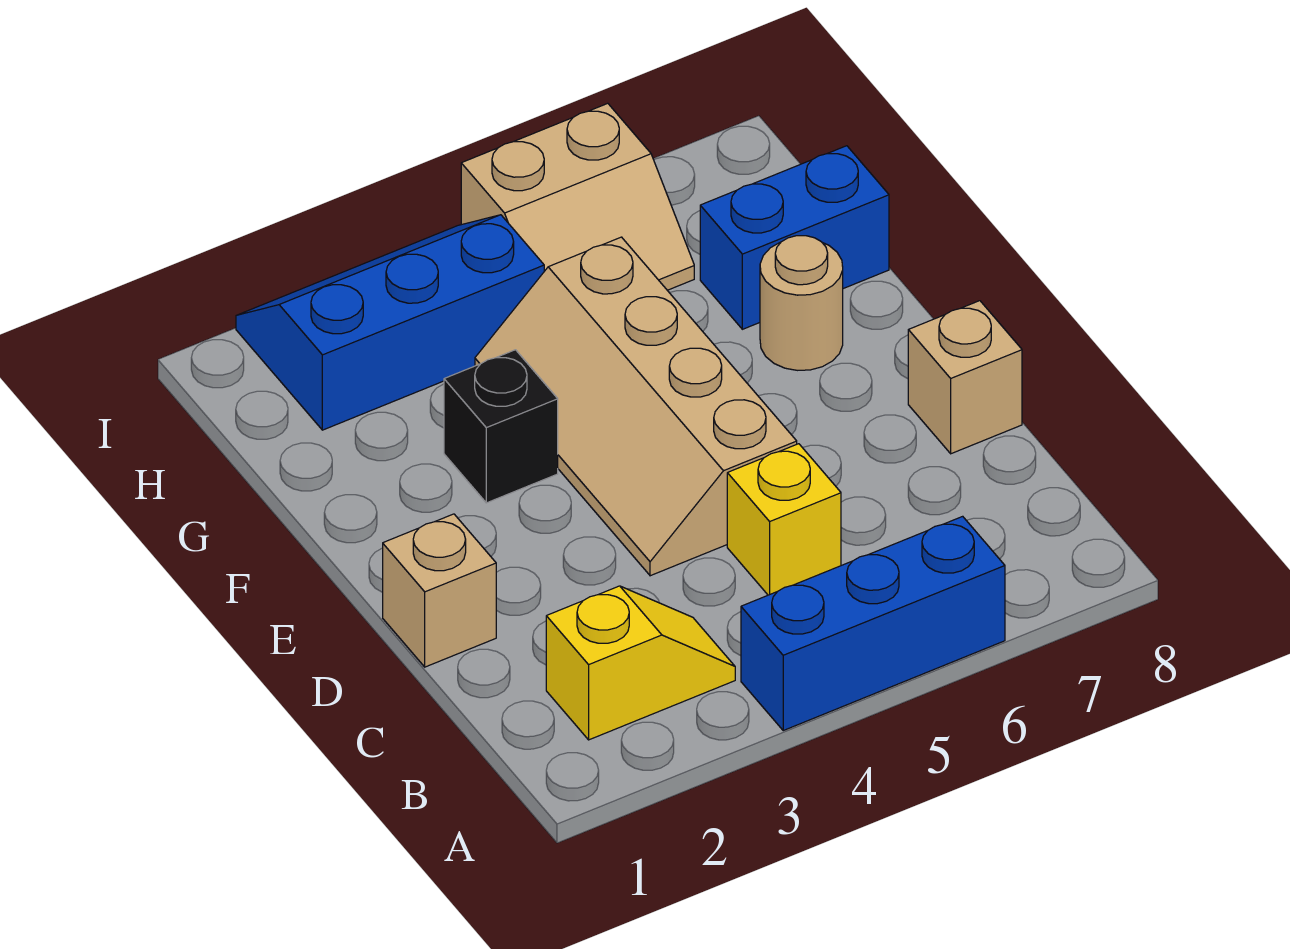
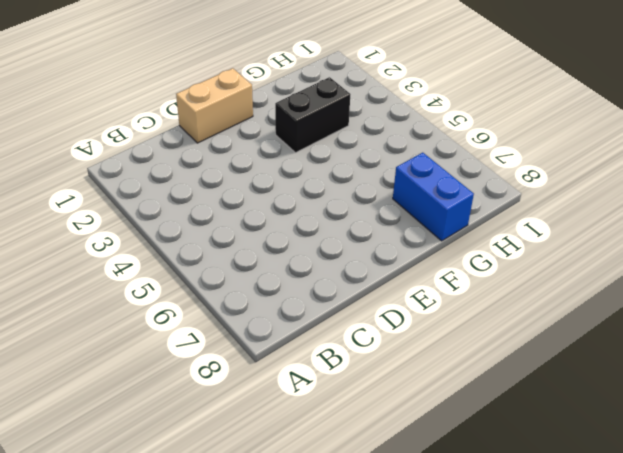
tan brick D1:E1 level 1 -> tan brick D1 level 1
black brick F3:G3 level 1 -> black brick F3 level 1
none -> blue brick A4:A6 level 1
none -> yellow slope B2:B3 level 1 top 2

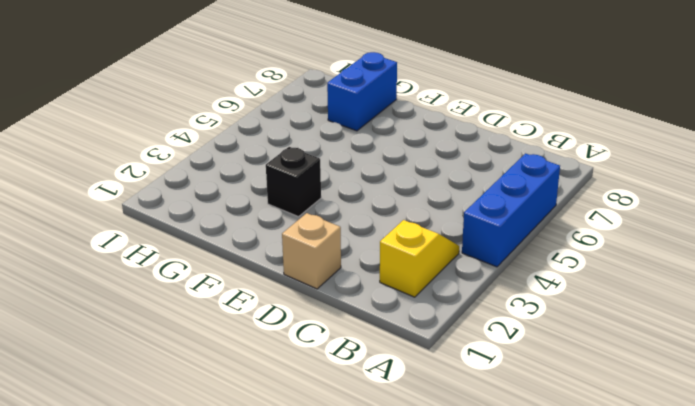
none -> yellow brick C5 level 1
none -> tan slope D4:G5 level 1 top 5

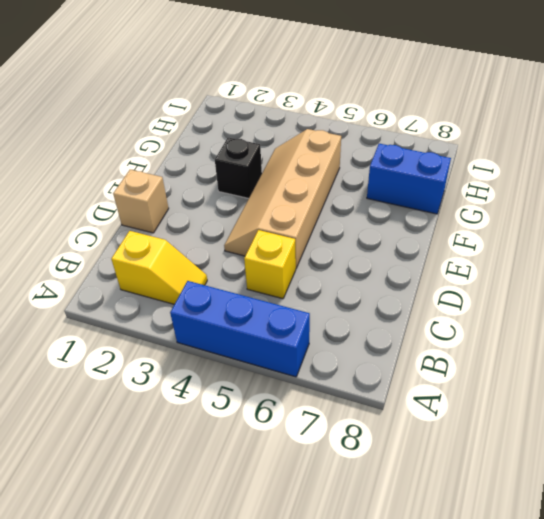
none -> tan brick D8 level 1
none -> tan round brick F7 level 1

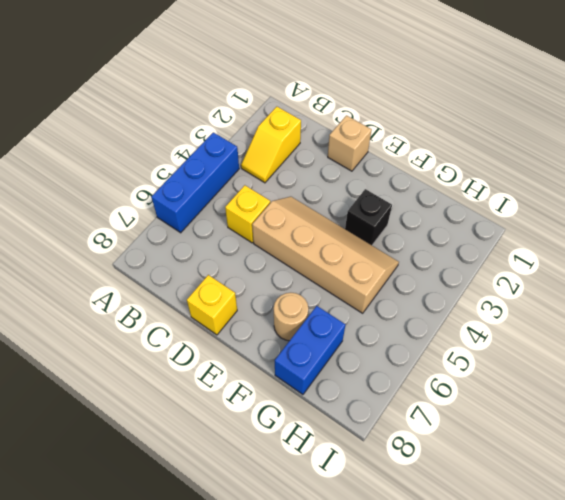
yellow brick D8 level 1 -> tan brick D8 level 1
none -> blue slope H2:I4 level 1 top H
none -> tan slope H5:I6 level 1 top I

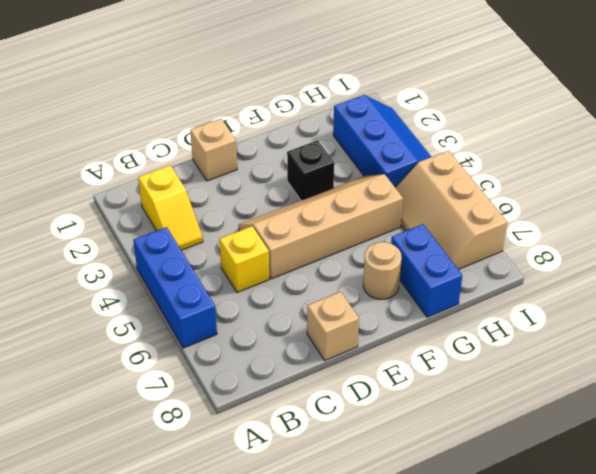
tan slope H5:I7 level 1 top I -> tan slope H5:I6 level 1 top I

